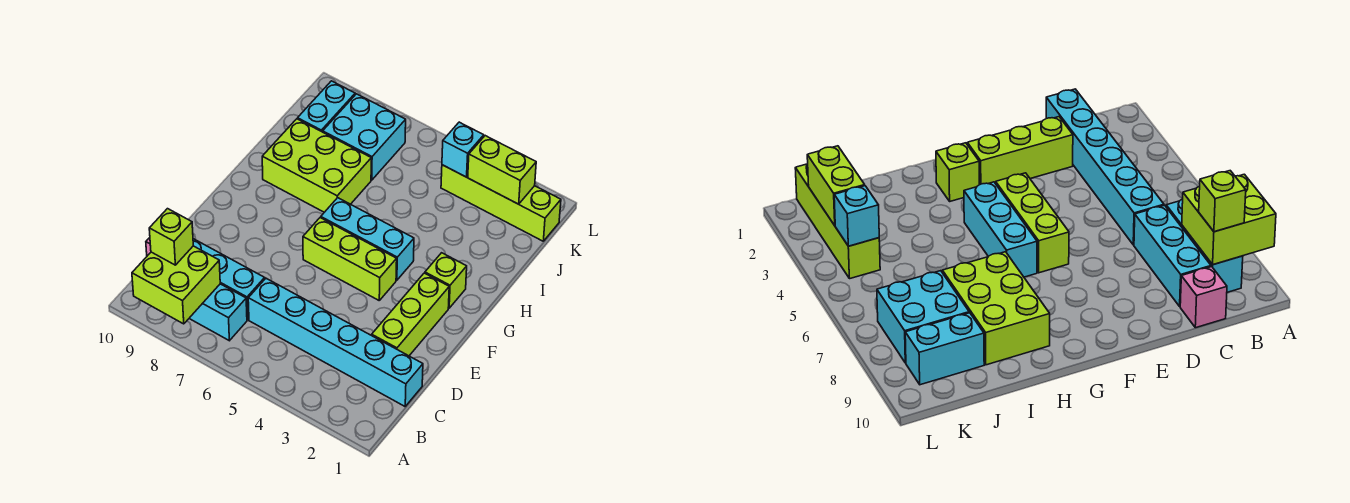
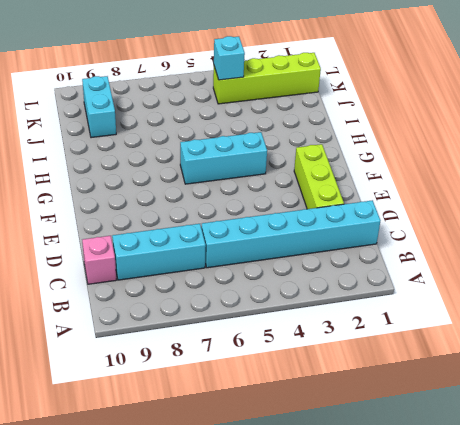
none -> cyan brick B7:B9 level 1
none -> lime brick F4:F6 level 1
none -> lime brick G2 level 1

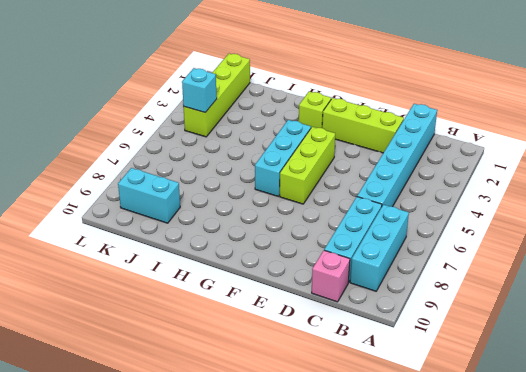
none -> lime brick H7:I9 level 1
none -> cyan brick J7:K8 level 1
none -> lime brick A8:B9 level 2

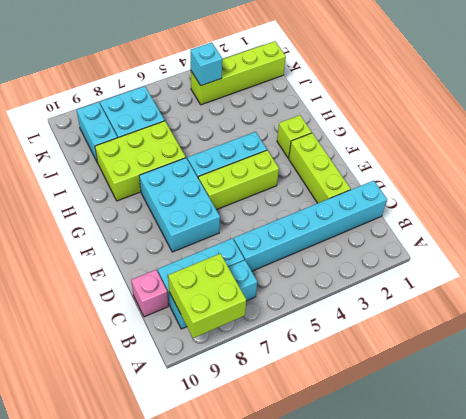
cyan brick E7:G8 level 1 -> none
none -> lime brick K2:K3 level 2
none -> lime brick B9 level 3

